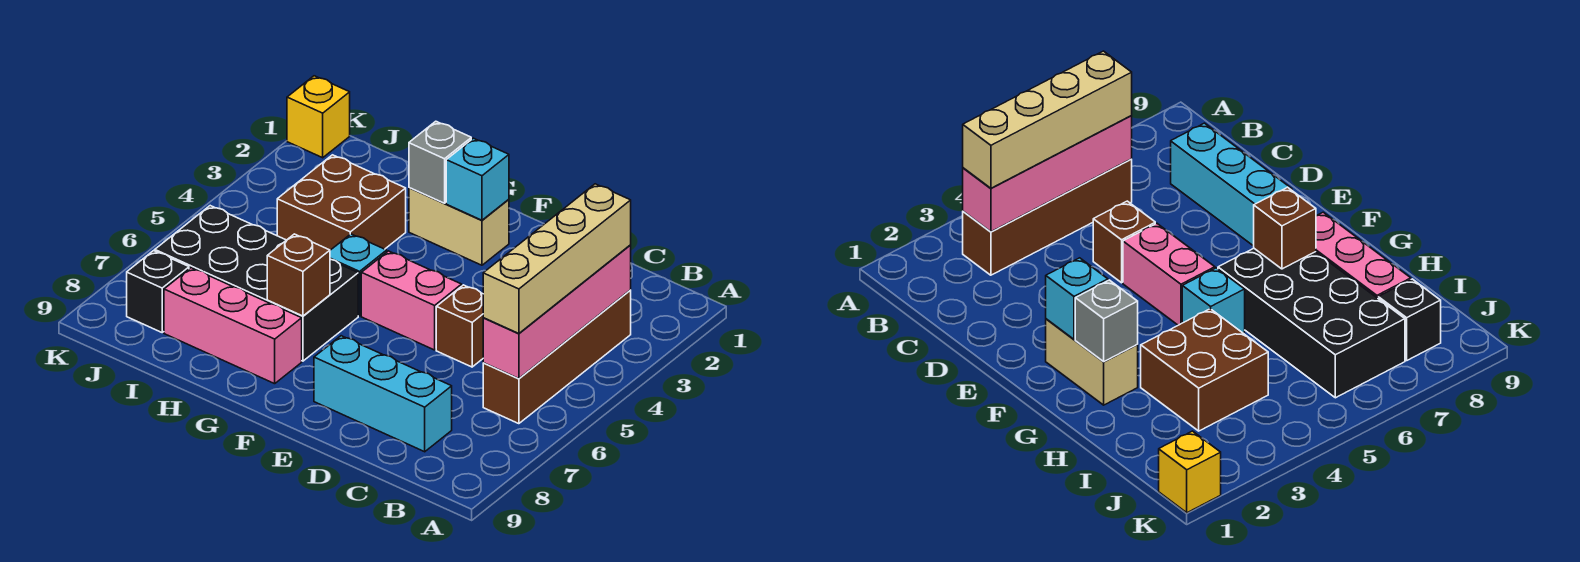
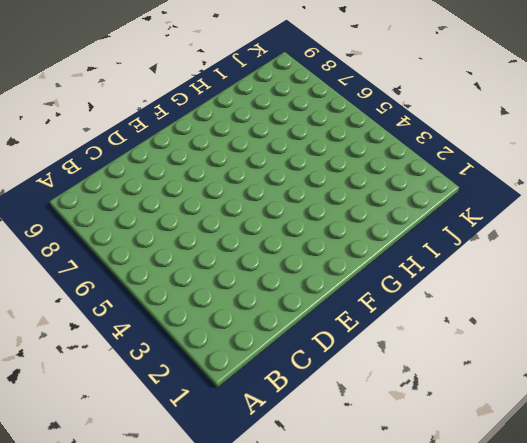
none -> brown brick B3:B6 level 1
none -> cyan brick C8:E8 level 1
none -> brown brick D5 level 1

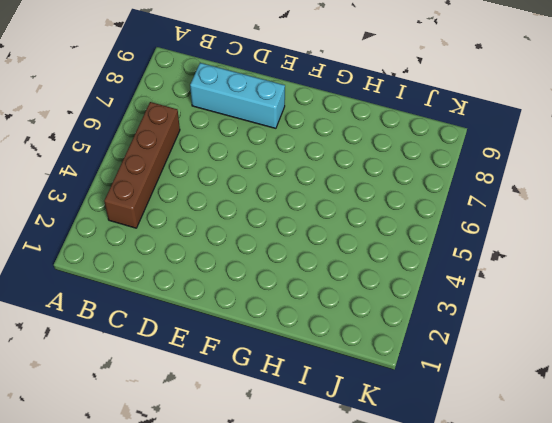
none -> brown brick D5 level 1
none -> pink brick E5:F5 level 1
none -> tan brick F2:G2 level 1

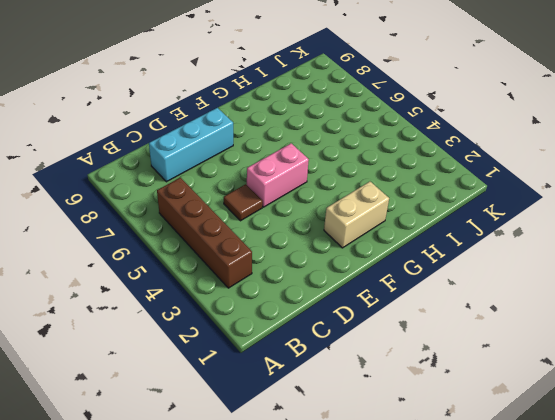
brown tile D5 level 1 -> brown brick D5 level 1
none -> cyan brick G5 level 1
none -> black brick G6:J7 level 1
none -> pink brick G8:I8 level 1

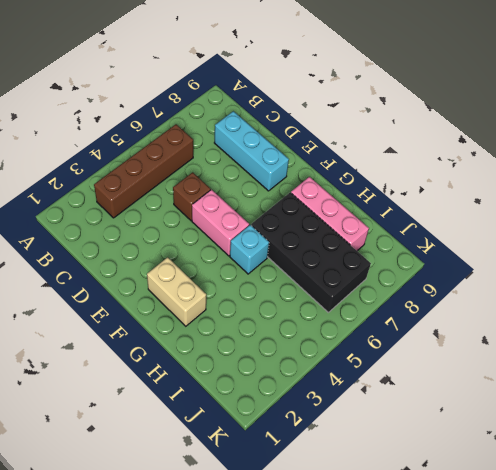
none -> brown brick H3:I4 level 1
none -> black brick J8 level 1
none -> yellow brick K1 level 1

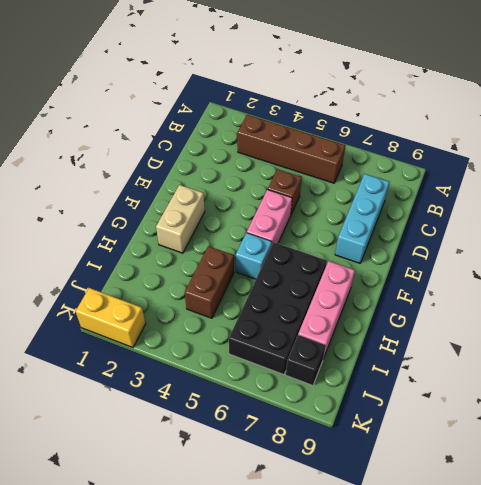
brown brick H4:I4 level 1 -> brown brick H3:I4 level 1
yellow brick K1:K2 level 1 -> yellow brick K1 level 1
none -> pink brick B3:B6 level 2
none -> cyan brick F2 level 2
none -> grey brick G2 level 2

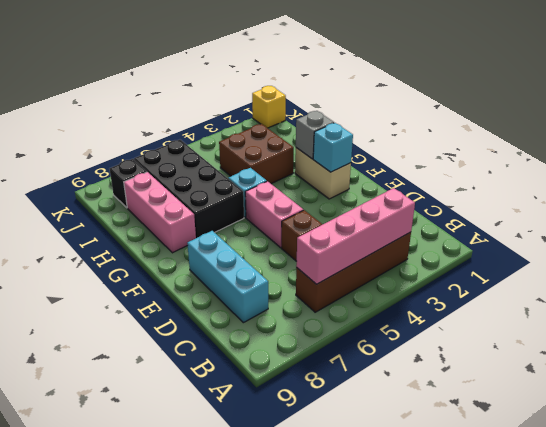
none -> brown brick G7 level 2
none -> tan brick B3:B6 level 3

